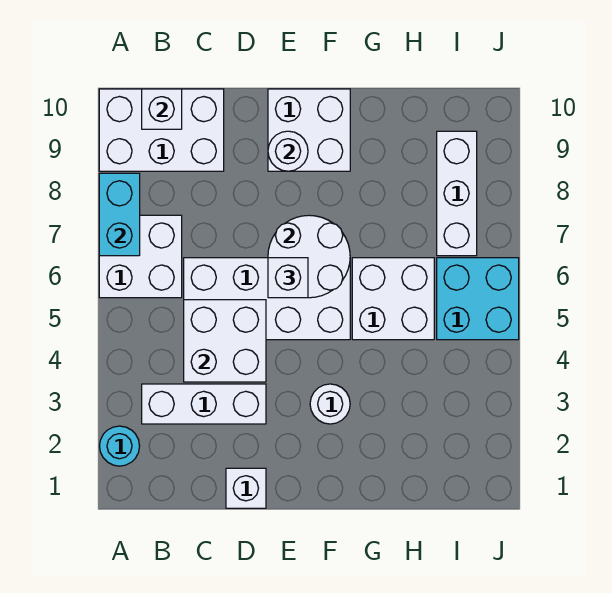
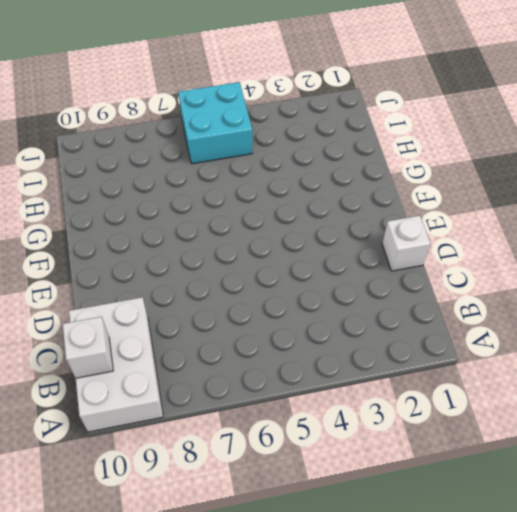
none -> cyan round brick A2 level 1
none -> white brick A6:B7 level 1
none -> white brick B3:D3 level 1

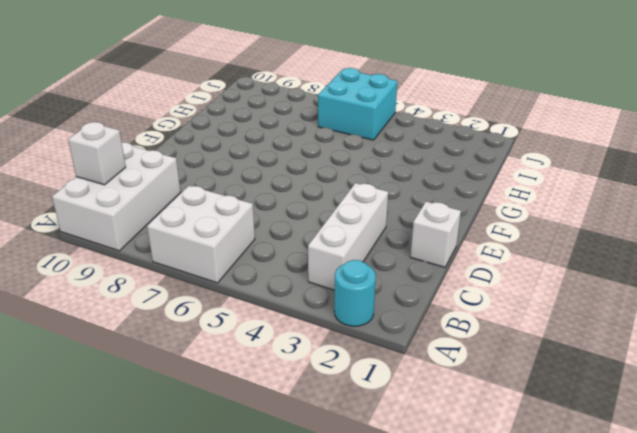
none -> white brick C5:F6 level 1
none -> white brick E9:F10 level 1
none -> white round brick F3 level 1

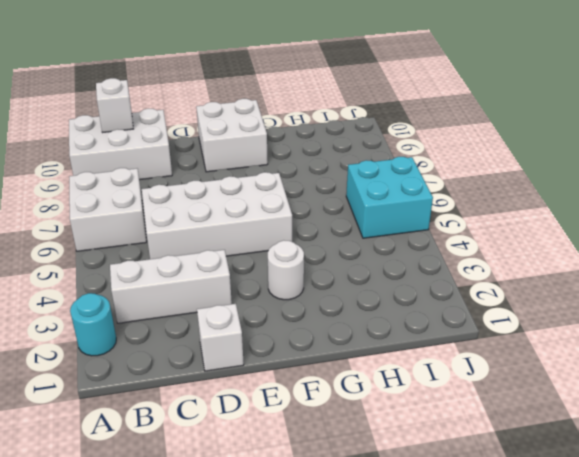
none -> white brick G5:H6 level 1
none -> white brick I7:I9 level 1
none -> cyan brick A7:A8 level 2

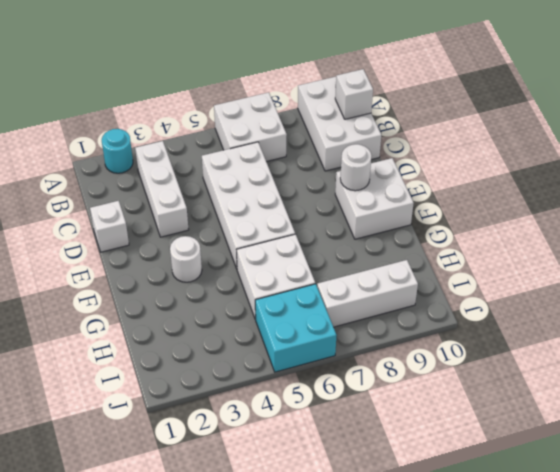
none -> cyan brick A7:A8 level 2
none -> white brick C4:D5 level 2
none -> white round brick E6:F7 level 2

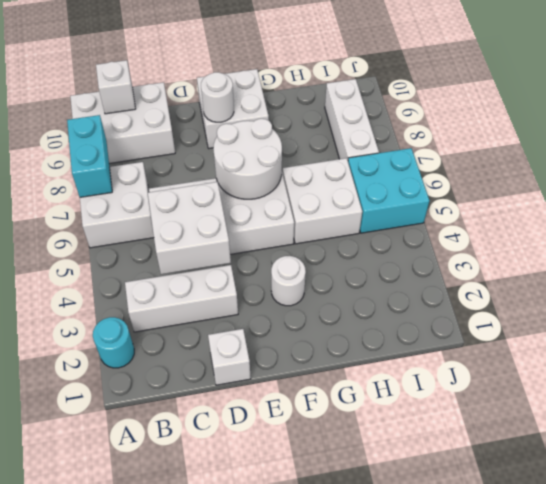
none -> white brick E6 level 3

